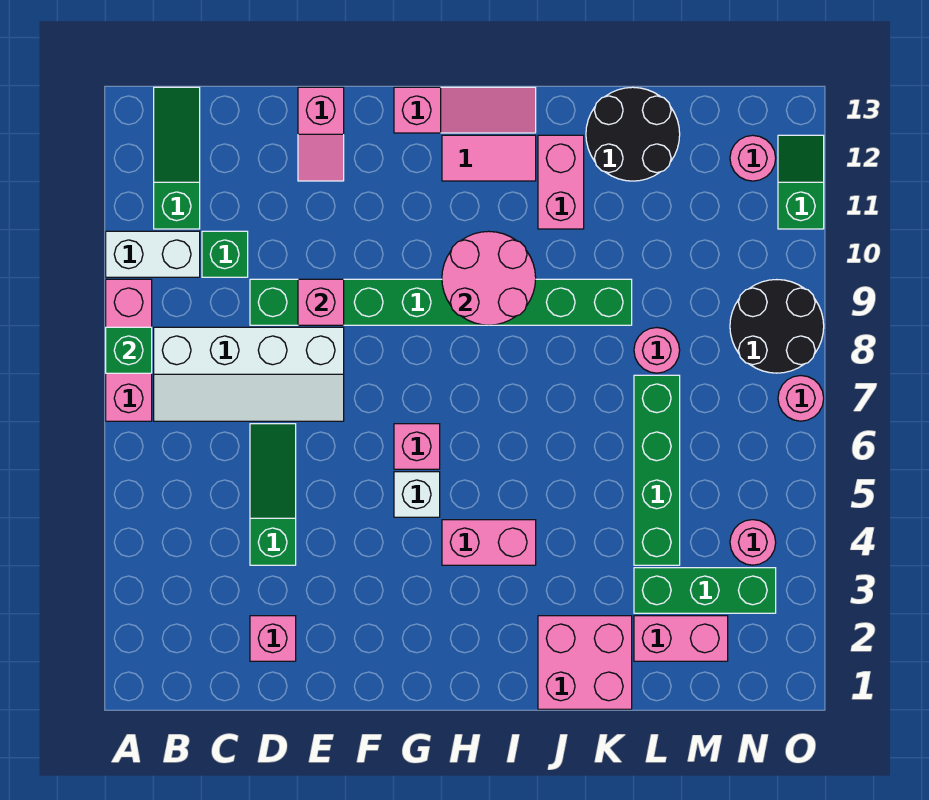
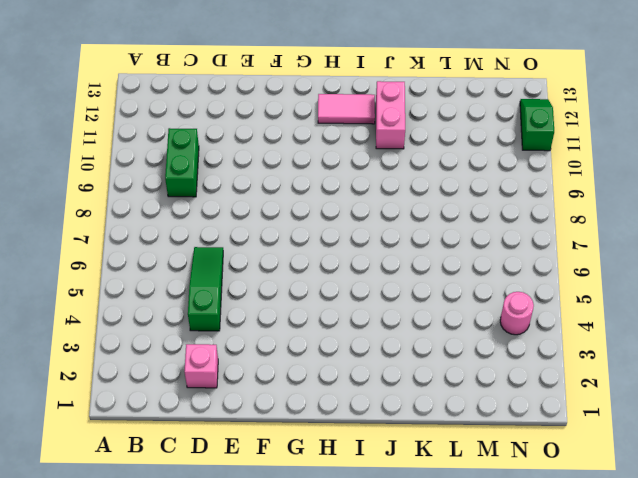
green brick C9:C10 level 1 -> green brick C10 level 1
none -> pink brick A7:A9 level 1
none -> white brick A10:B10 level 1
none -> white slope B7:E8 level 1 top 8

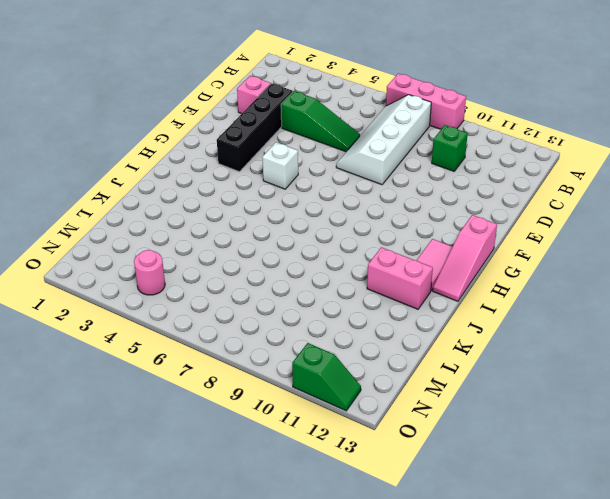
black brick D3:G3 level 1 -> none
none -> white brick A10:B10 level 1
none -> green slope B11:B13 level 1 top 11
none -> green brick D9:K9 level 1

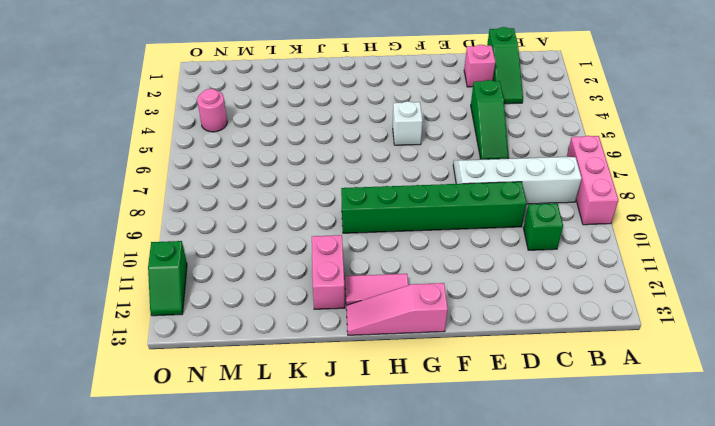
green slope C1:C3 level 1 top 1 -> green slope B11:B13 level 1 top 11
green brick D9:I9 level 1 -> green brick D9:K9 level 1
none -> white brick A10:B10 level 1
none -> pink slope E12:E13 level 1 top 13
none -> pink brick G6 level 1

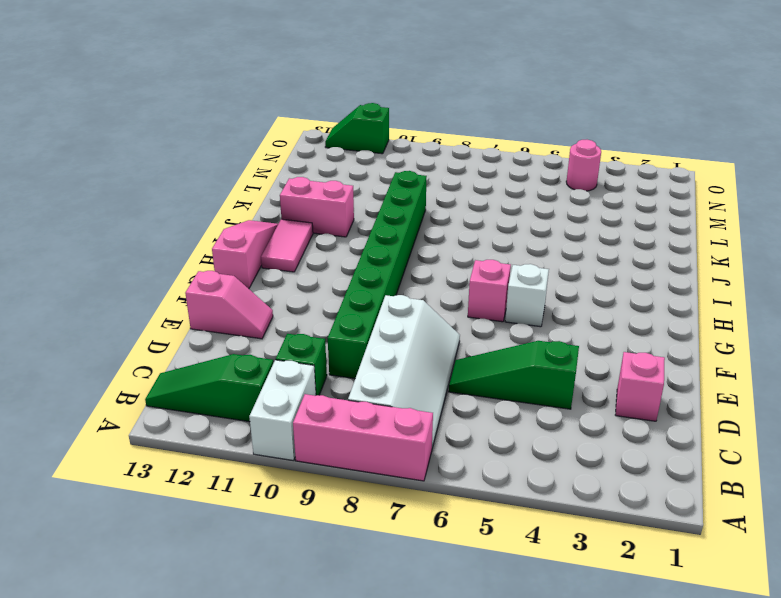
none -> pink brick H4:I4 level 1
none -> pink brick J1:K2 level 1
none -> black round brick K12:L13 level 1

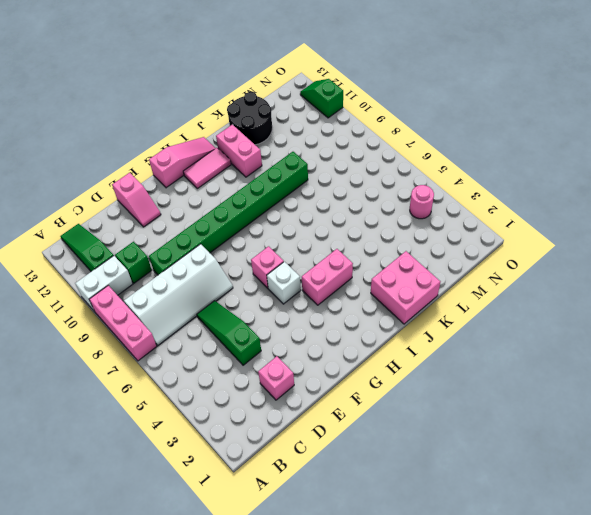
none -> pink brick L2:M2 level 1
none -> green brick L3:N3 level 1
none -> green brick L4:L7 level 1

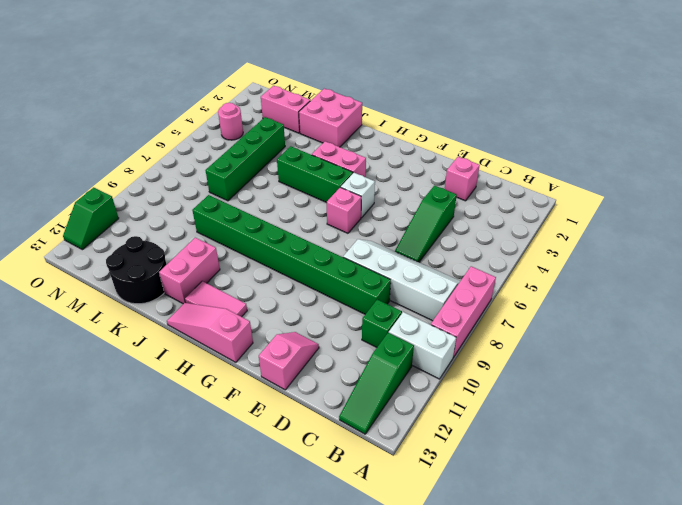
green brick H5:J5 level 1 -> green brick L3:N3 level 1
none -> pink round brick L8 level 1
none -> black round brick N8:O9 level 1
none -> pink round brick N12 level 1

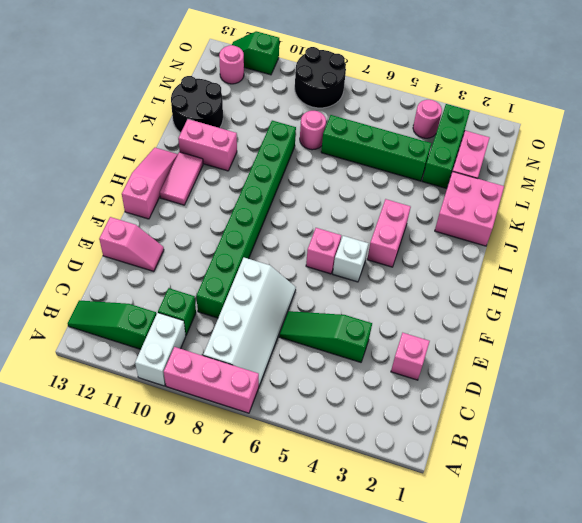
none -> pink round brick O7 level 1
none -> green brick A8 level 2
none -> pink brick E9 level 2

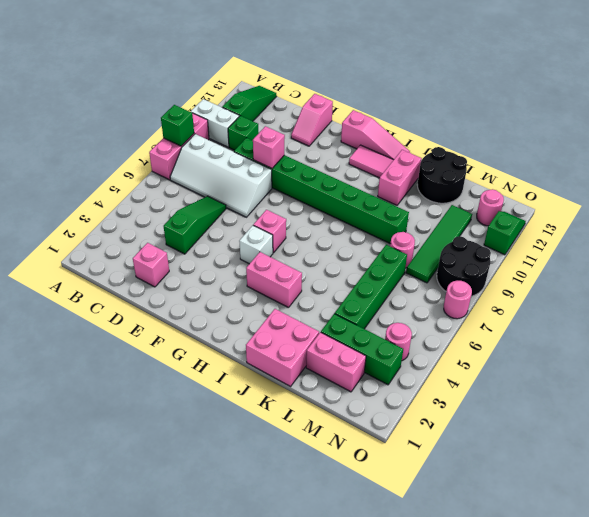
green tile M8:M11 level 1 -> none
none -> pink round brick H9:I10 level 2

